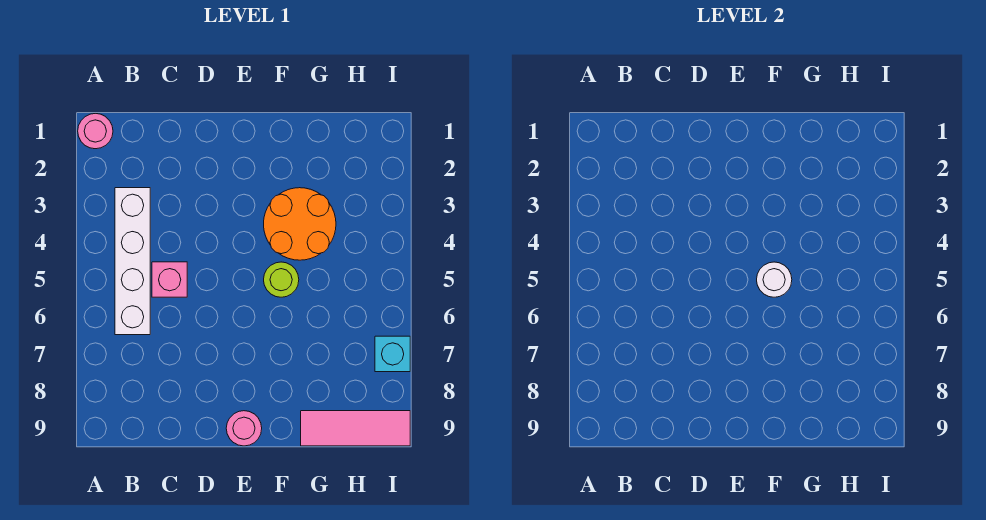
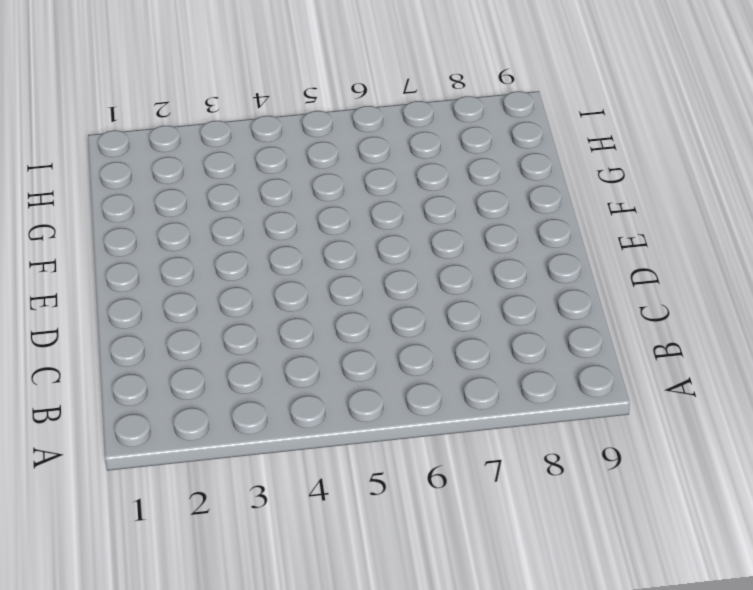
none -> pink round brick A1 level 1
none -> white brick B3:B6 level 1

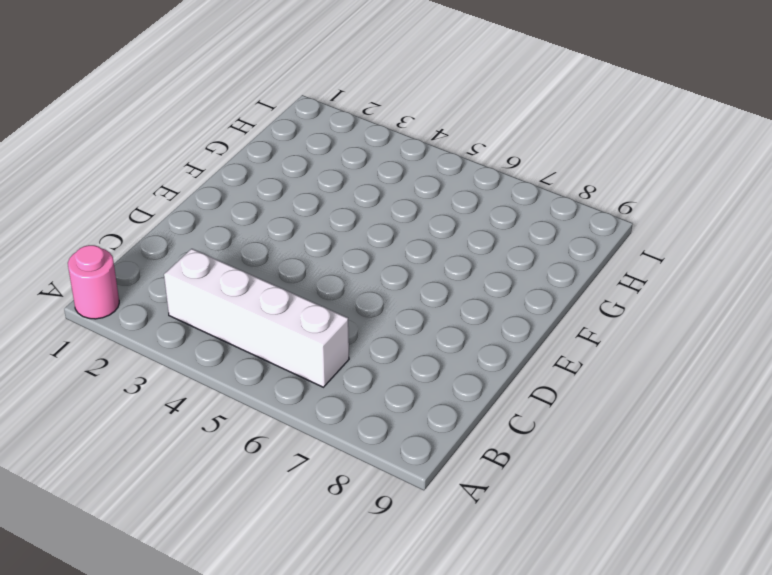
none -> pink brick C5 level 1
none -> pink round brick E9 level 1

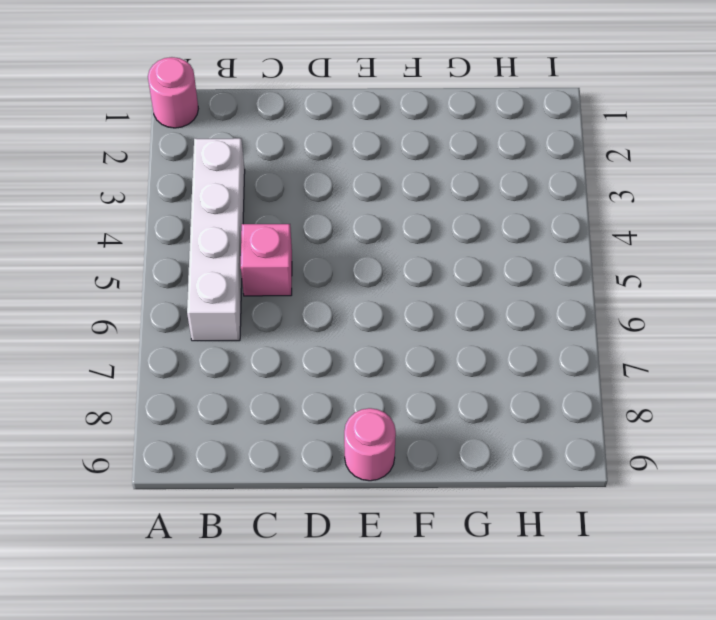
none -> orange round brick F3:G4 level 1
none -> lime round brick F5 level 1

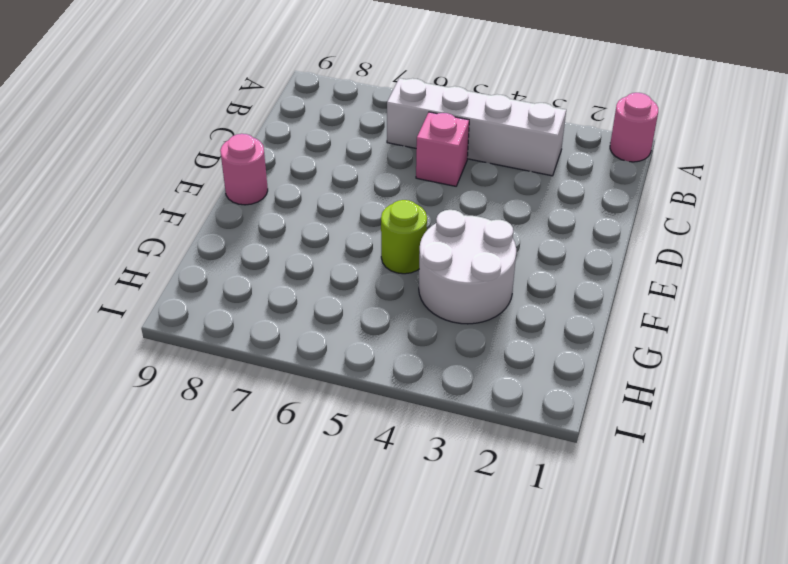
white round brick F3:G4 level 1 -> orange round brick F3:G4 level 1
none -> pink tile G9:I9 level 1
none -> cyan brick I7 level 1

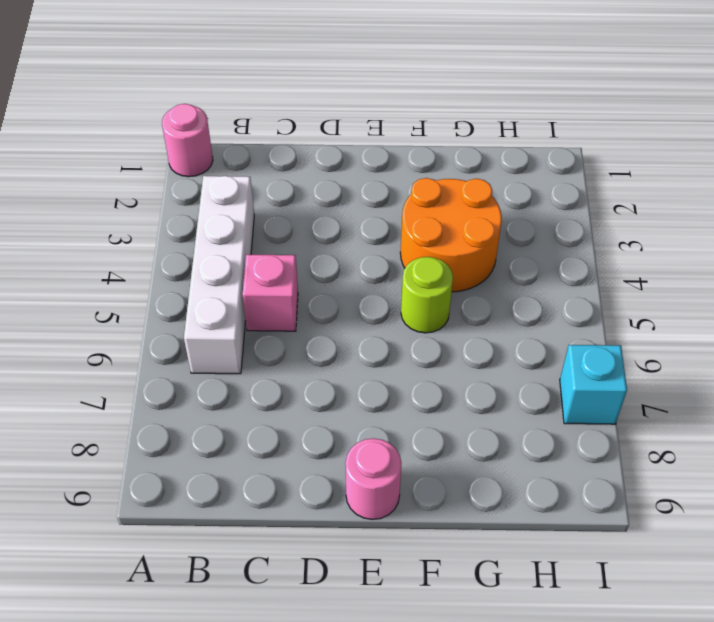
none -> pink tile G9:I9 level 1
none -> white round brick F5 level 2

